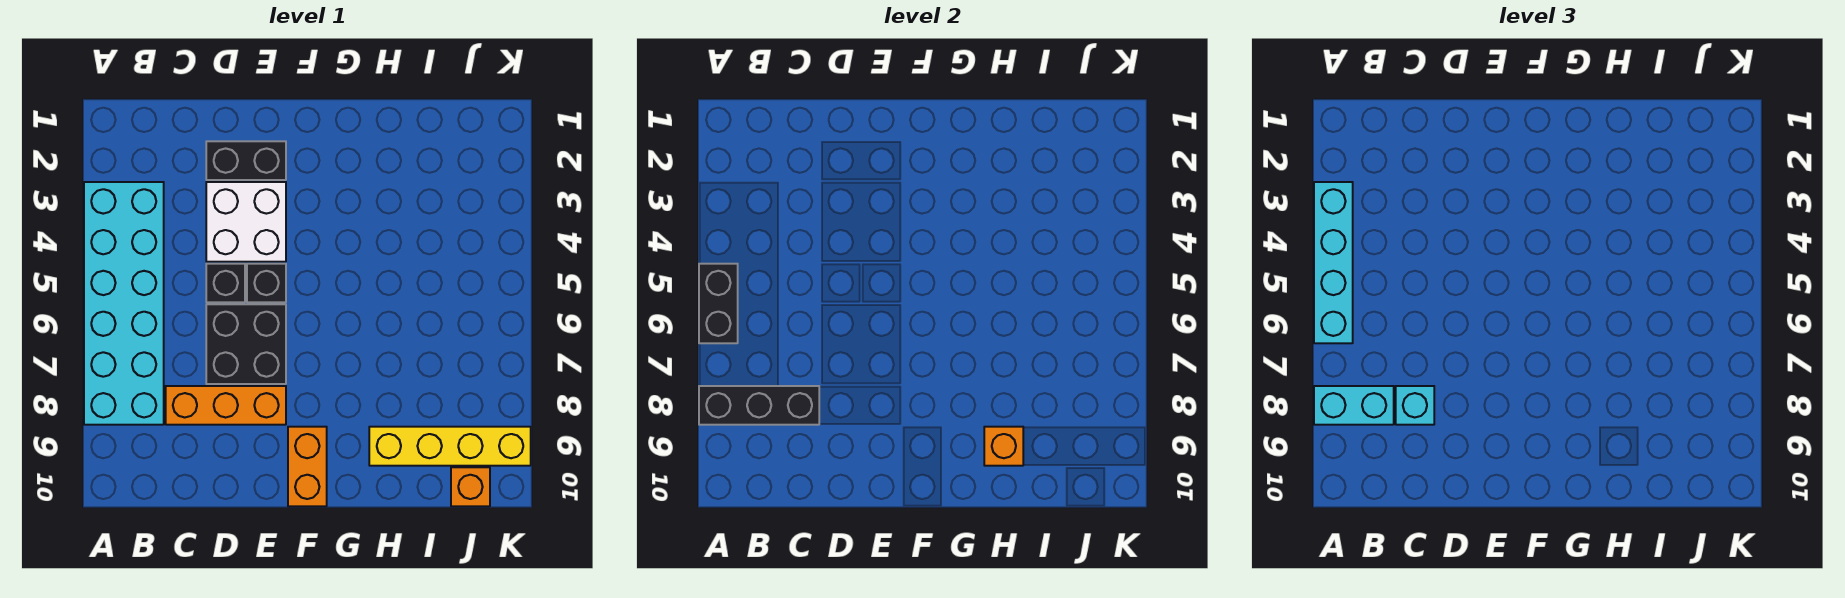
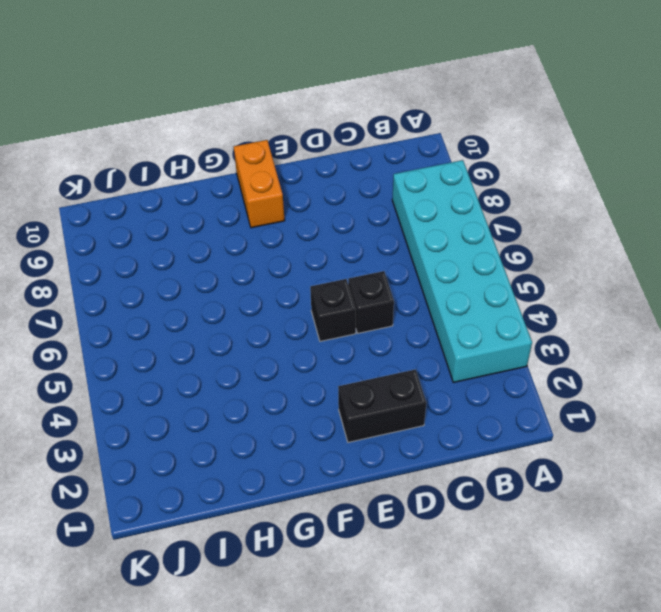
none -> orange brick C8:E8 level 1
none -> white brick D3:E4 level 1
none -> black brick D6:E7 level 1

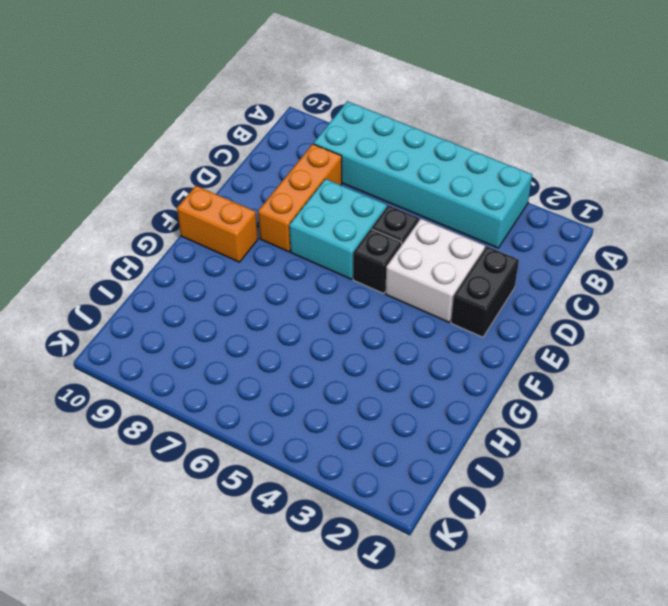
cyan brick D6:E7 level 1 -> black brick D6:E7 level 1
none -> yellow brick H9:K9 level 1
none -> orange brick J10 level 1
none -> black brick A5:A6 level 2

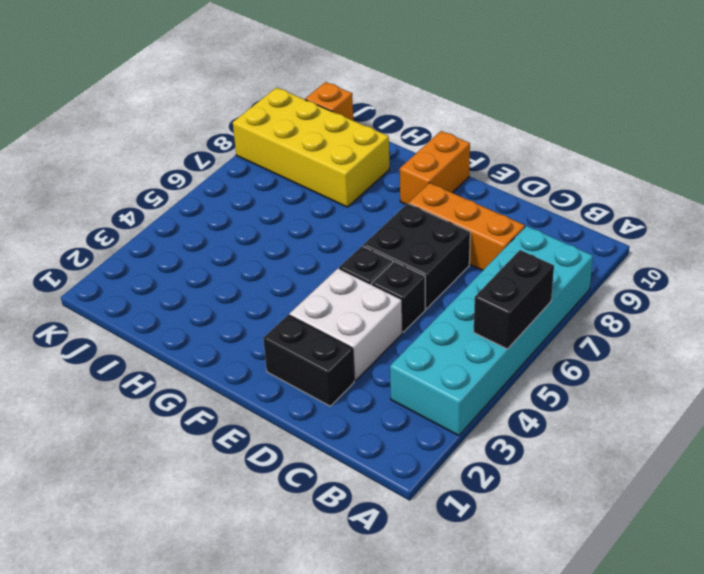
yellow brick H8:K9 level 1 -> yellow brick H9:K9 level 1
none -> black brick A8:C8 level 2
none -> orange brick H9 level 2
none -> cyan brick A3:A6 level 3

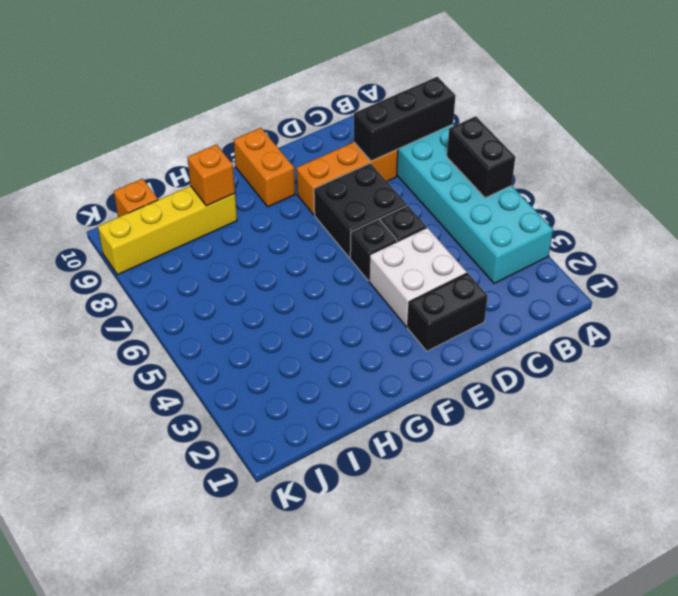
none -> cyan brick A3:A6 level 3
none -> cyan brick A8:B8 level 3
none -> cyan brick C8 level 3

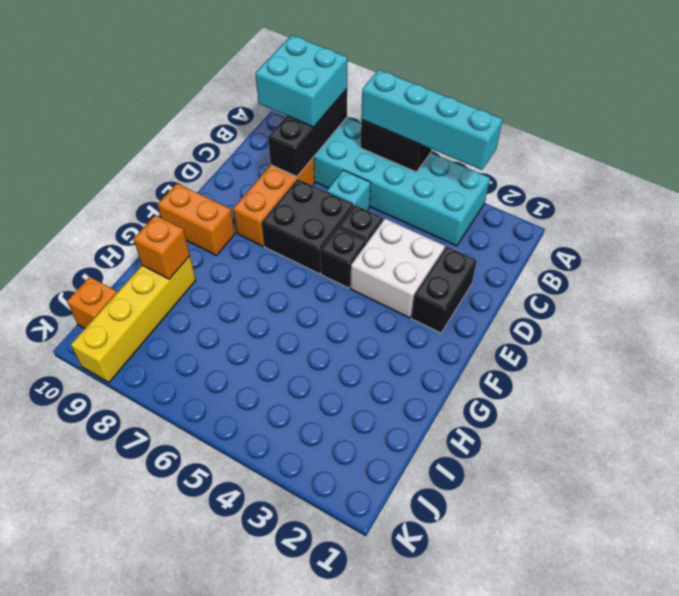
cyan brick A8:B9 level 3 -> cyan brick A8:B8 level 3
cyan brick C6 level 1 -> cyan brick C8 level 3

